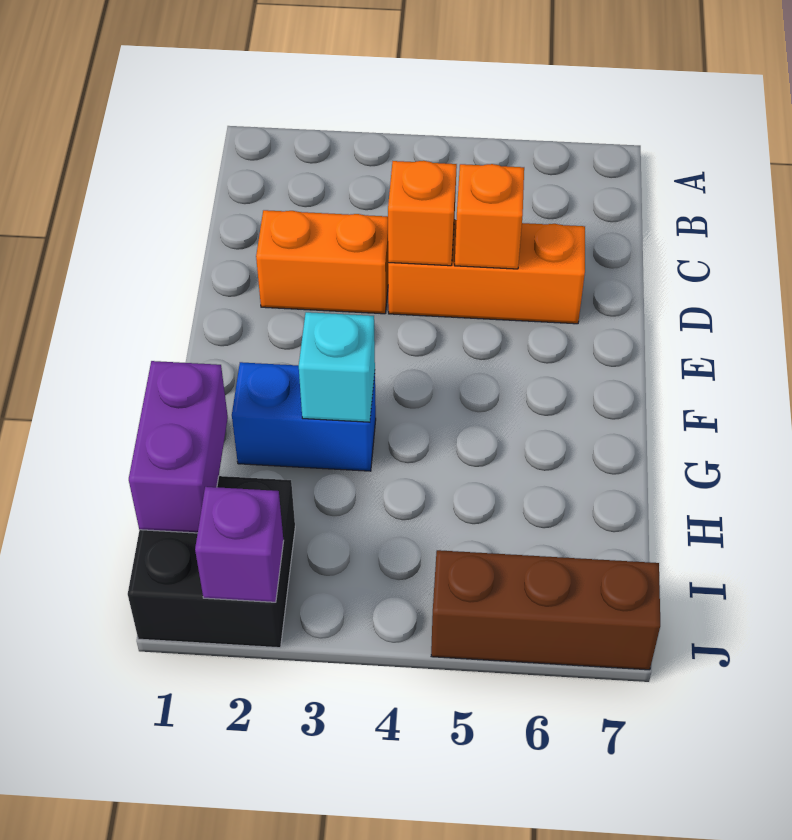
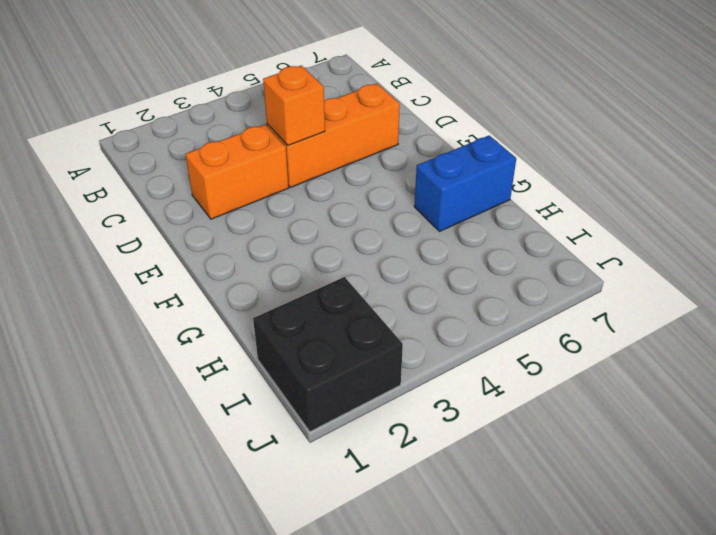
blue brick G6:G7 level 1 -> blue brick G2:G3 level 1
none -> brown brick J5:J7 level 1
none -> orange brick D5 level 2

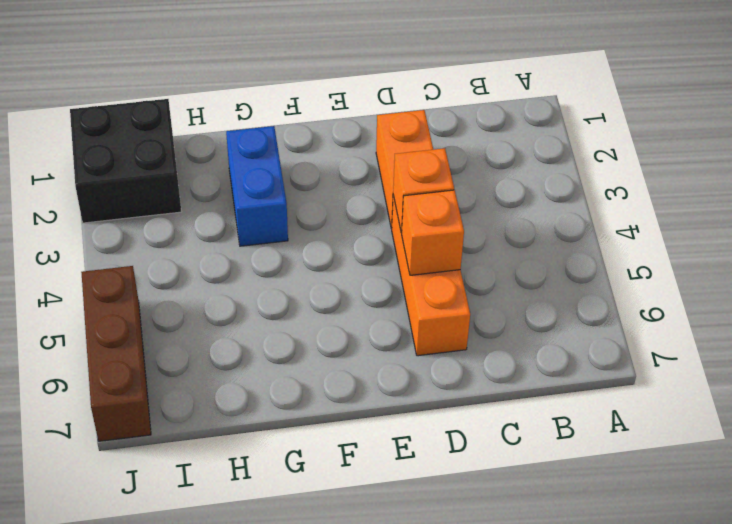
none -> cyan brick G3 level 2
none -> purple brick H1:I1 level 2

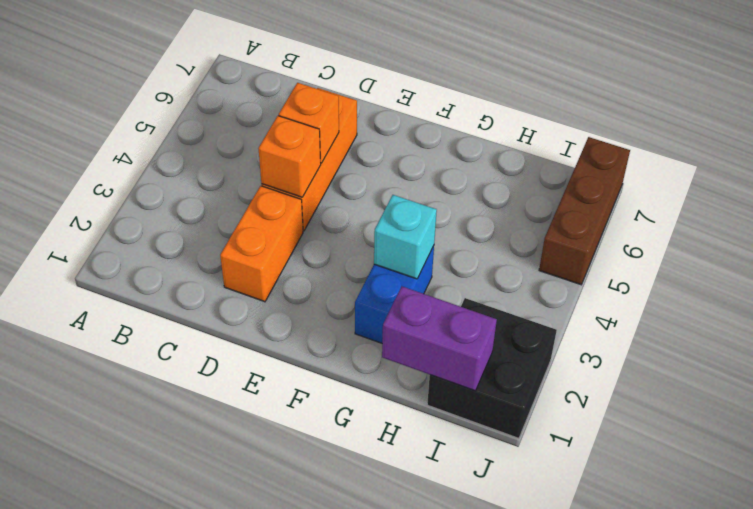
none -> purple brick J2 level 2

